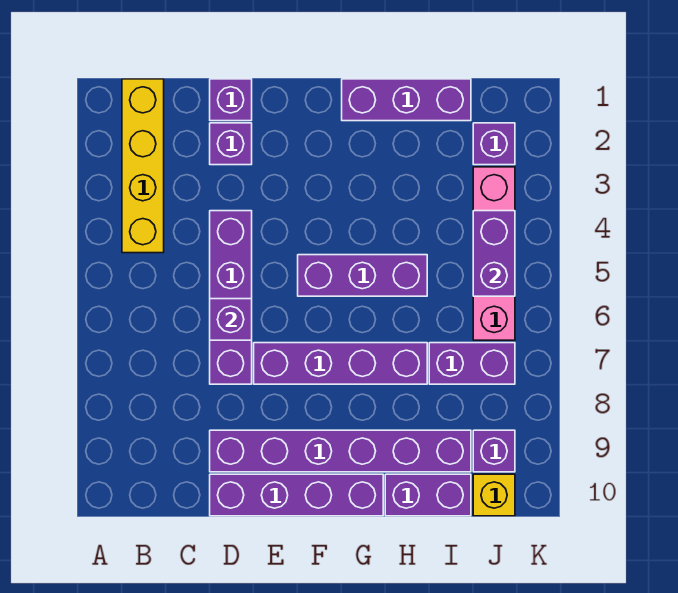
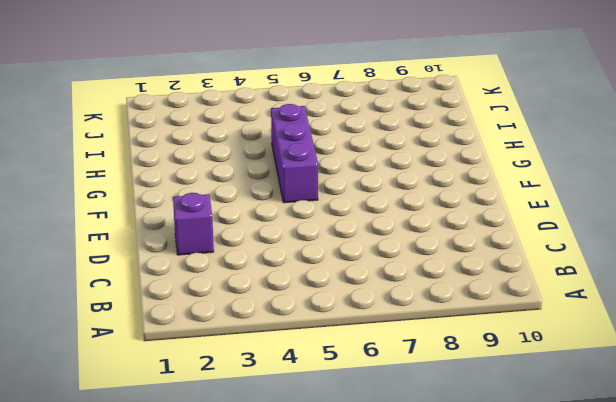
none -> yellow brick B1:B4 level 1
none -> purple brick D1 level 1
none -> purple brick D4:D7 level 1

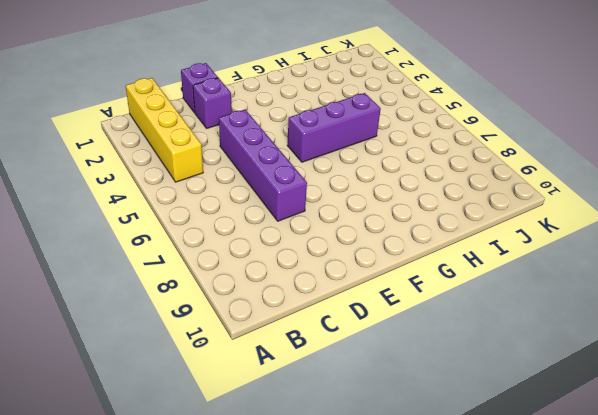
none -> purple brick D9:I9 level 1
none -> purple brick D10:G10 level 1
none -> purple brick E7:H7 level 1

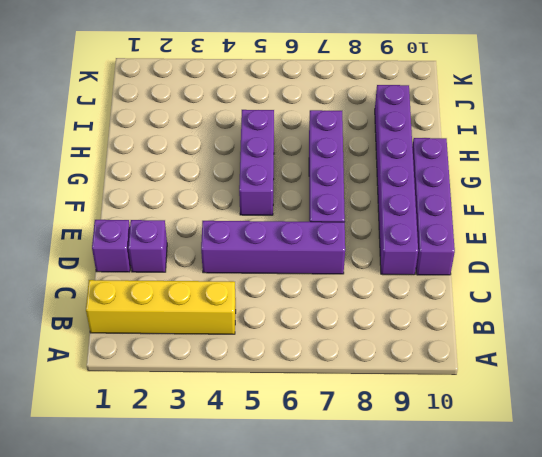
none -> purple brick G1:I1 level 1
none -> purple brick H10:I10 level 1
none -> purple brick I7:J7 level 1

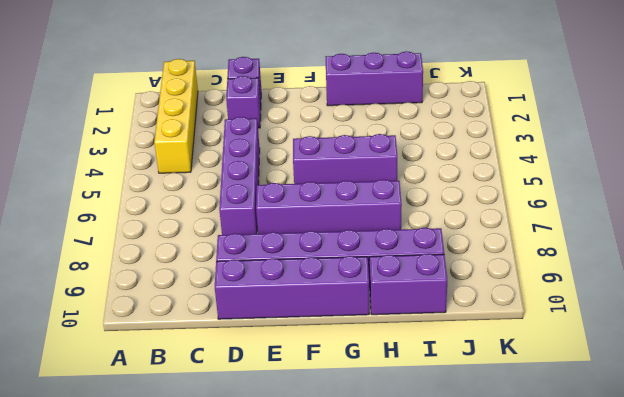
none -> purple brick I7:J7 level 1
none -> purple brick J2 level 1
none -> pink brick J3:J6 level 1

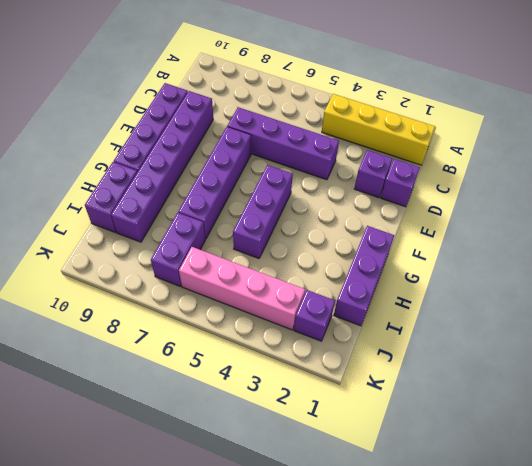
none -> purple brick J9 level 1
none -> yellow brick J10 level 1
none -> purple brick D6 level 2

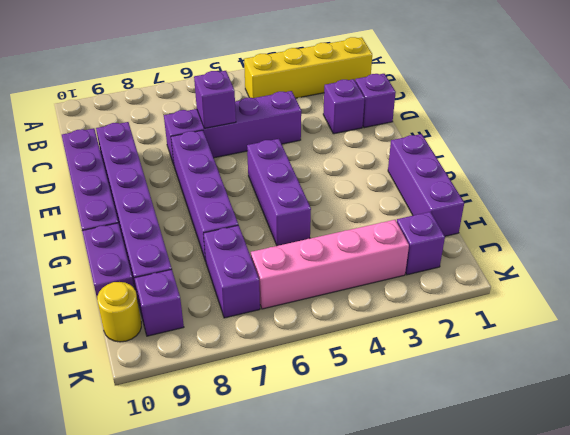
yellow round brick J10 level 1 -> yellow brick J10 level 1
none -> purple brick J4:J5 level 2

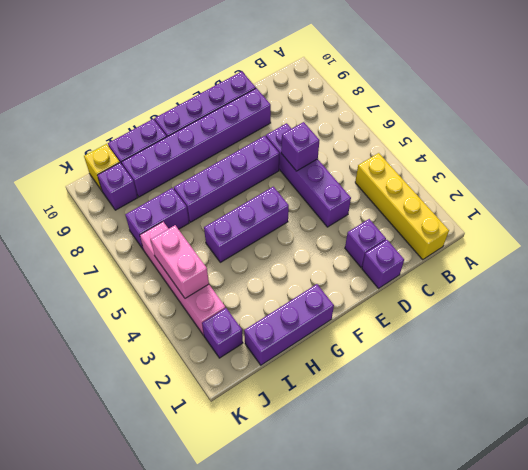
pink brick J4:J5 level 2 -> purple brick J4:J5 level 2

